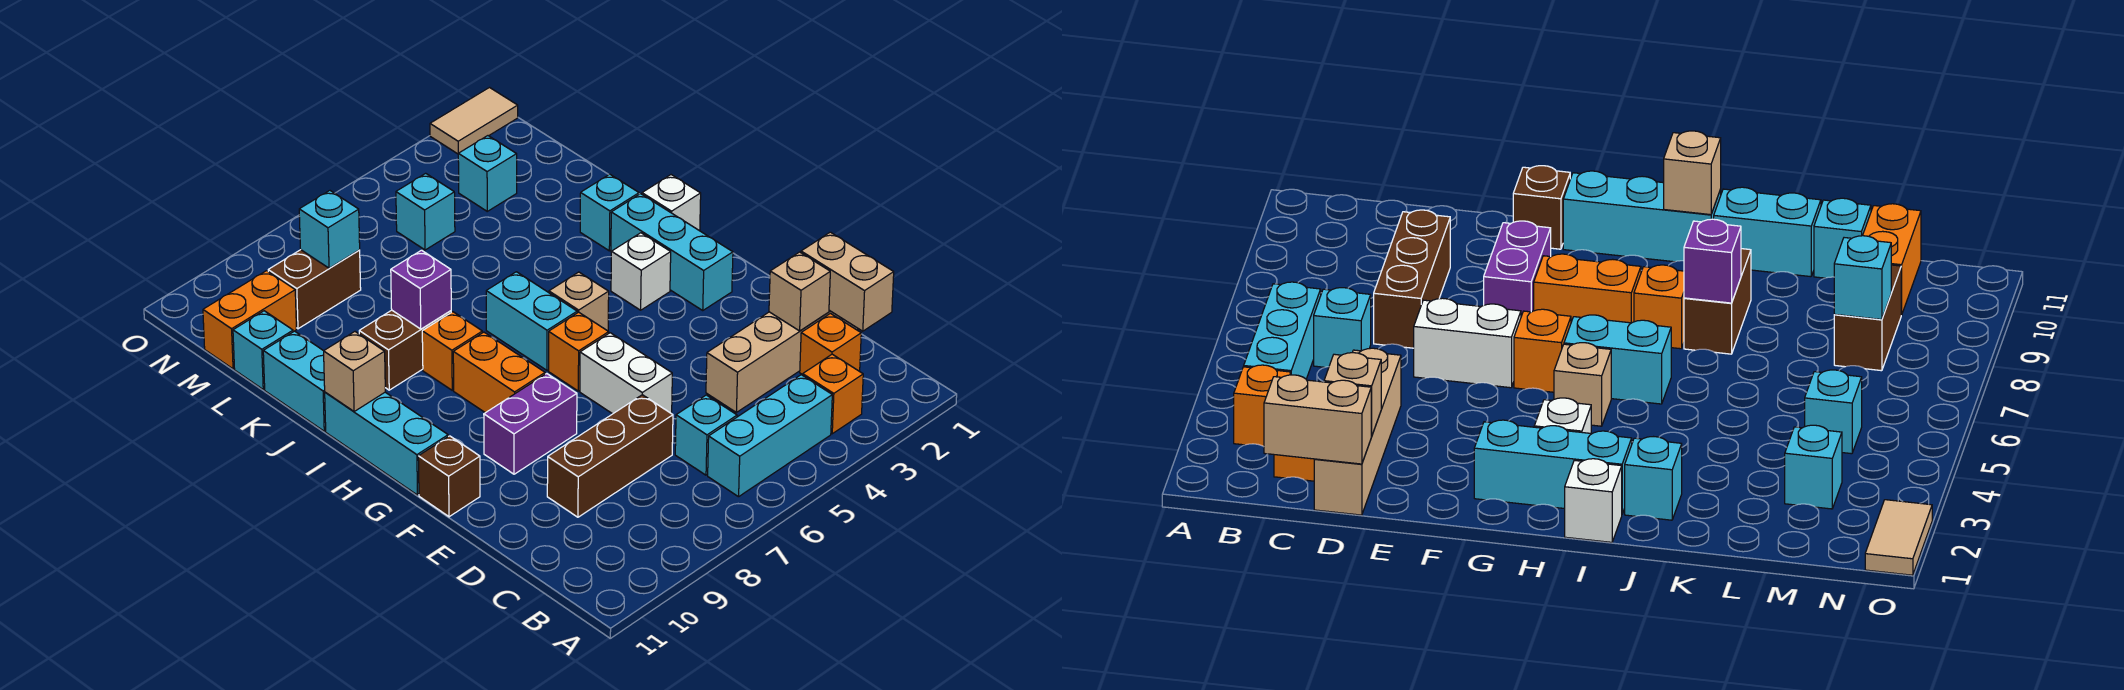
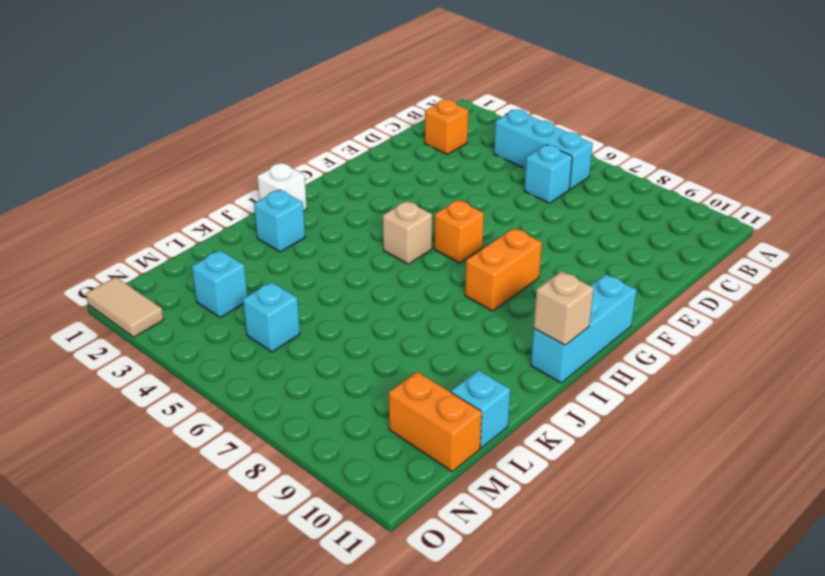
none -> orange brick B3 level 1
none -> tan brick D1:D4 level 1
none -> brown brick D7:D9 level 1
none -> white brick E6:F6 level 1

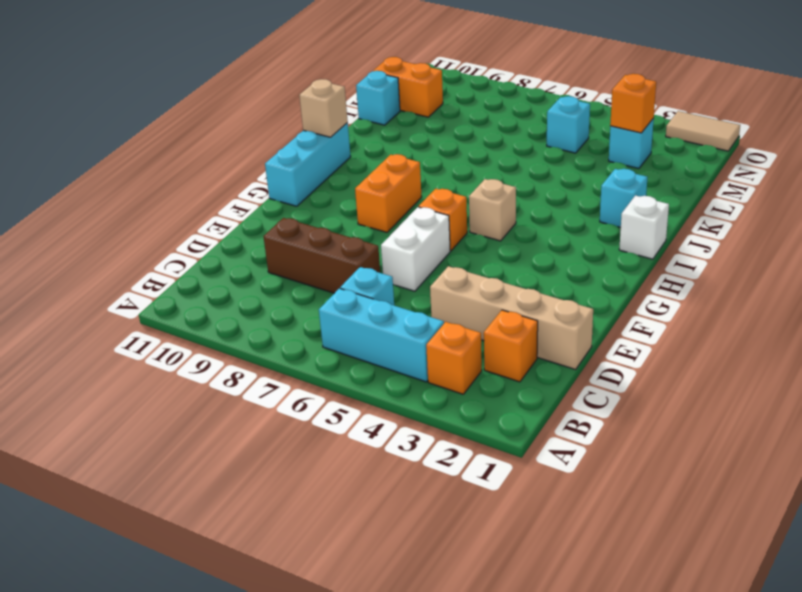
orange brick M3 level 2 -> orange brick I8 level 1
none -> purple brick F8:F9 level 1
none -> brown brick F11 level 1
none -> cyan brick G2:I2 level 1
none -> white brick H3 level 1

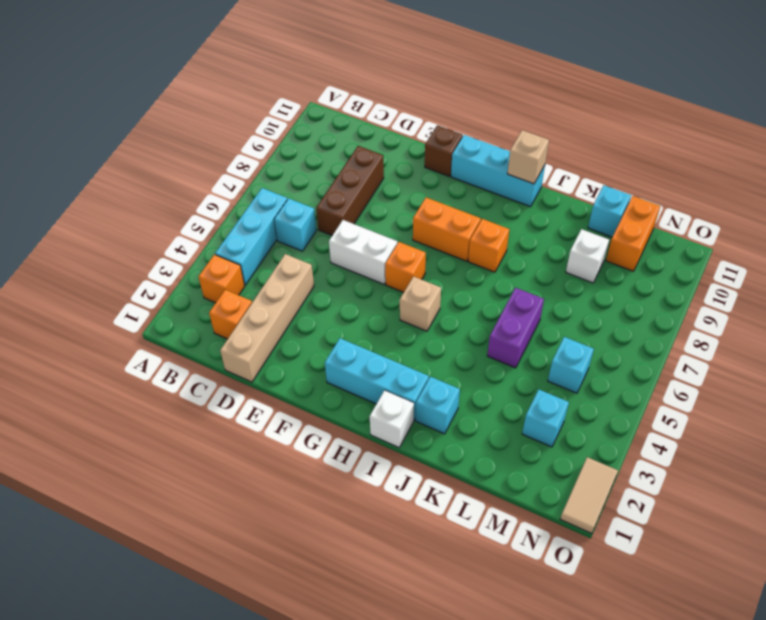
purple brick K5:K6 level 1 -> purple brick F8:F9 level 1
white brick L9 level 1 -> white brick H3 level 1
none -> cyan brick H6:I6 level 1
none -> brown brick J8:J9 level 1
none -> cyan brick J11:K11 level 1
none -> brown brick M8:M9 level 1

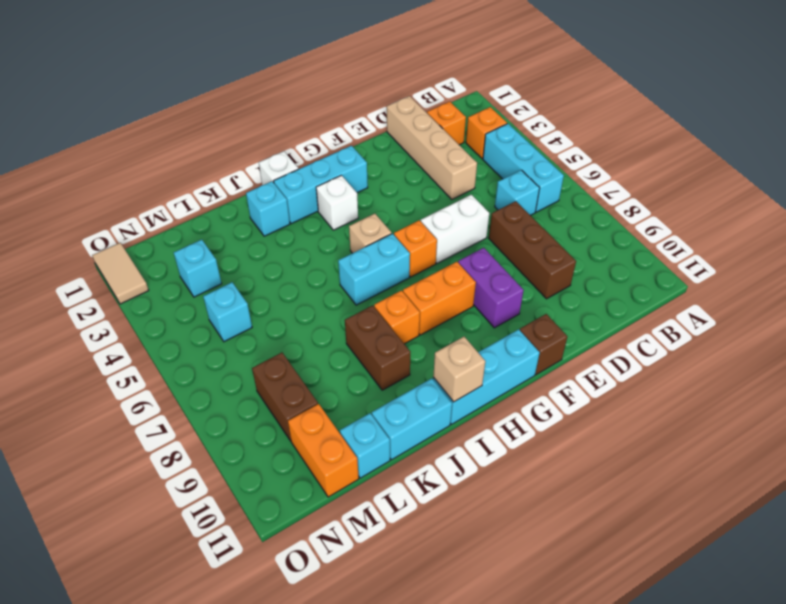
none -> tan brick C1:D1 level 2
none -> tan brick D2 level 2
none -> purple brick J8 level 2
none -> cyan brick M8 level 2

